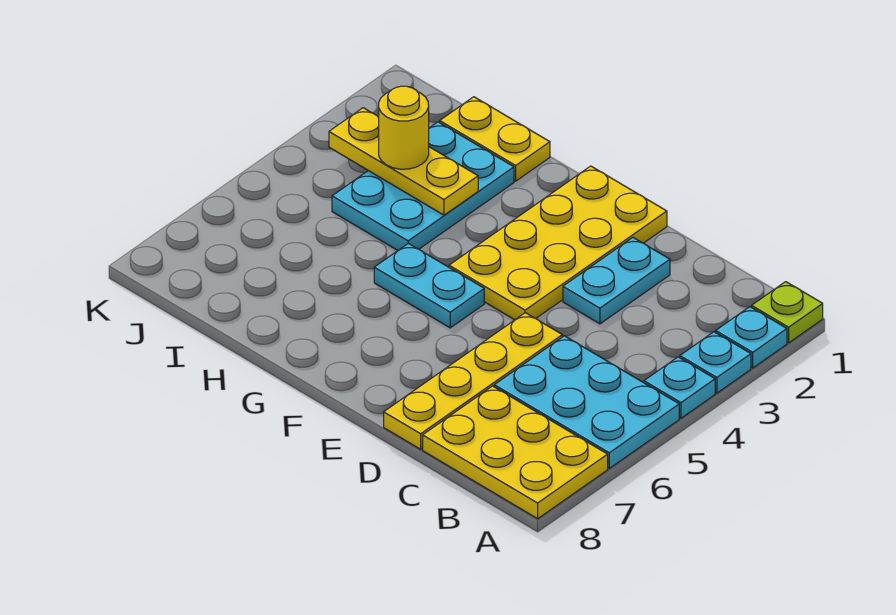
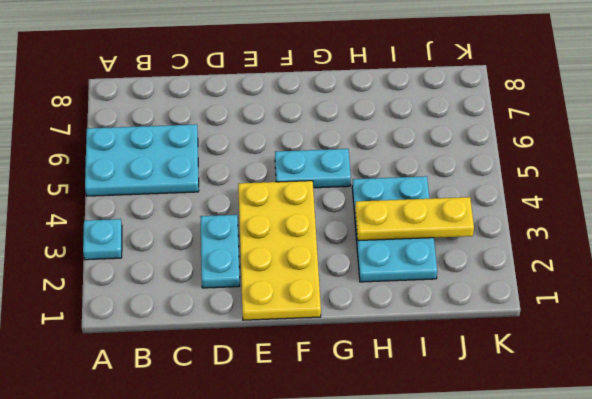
none -> lime plate A1 level 1
none -> cyan plate A2 level 1
none -> cyan plate A4 level 1

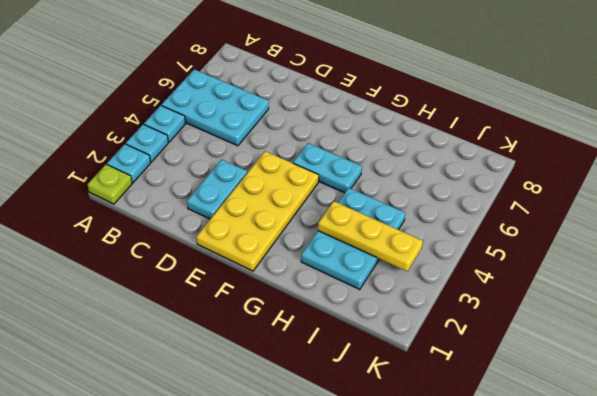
none -> yellow plate A7:C8 level 1
none -> yellow plate D5:D8 level 1
none -> yellow plate H1:I1 level 1

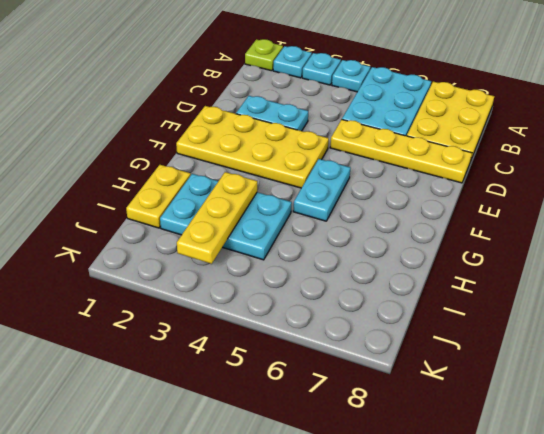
none -> yellow round brick I3 level 3

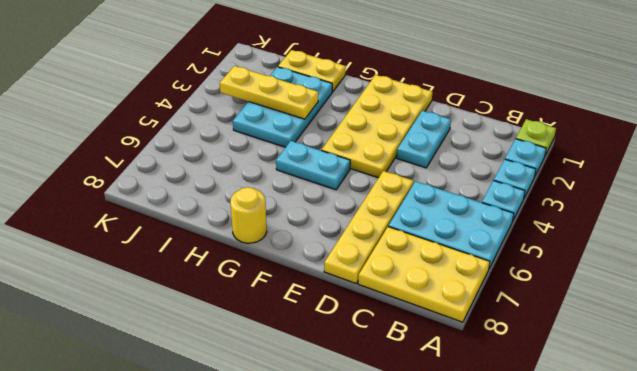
yellow round brick G8 level 1 -> yellow round brick I3 level 3

